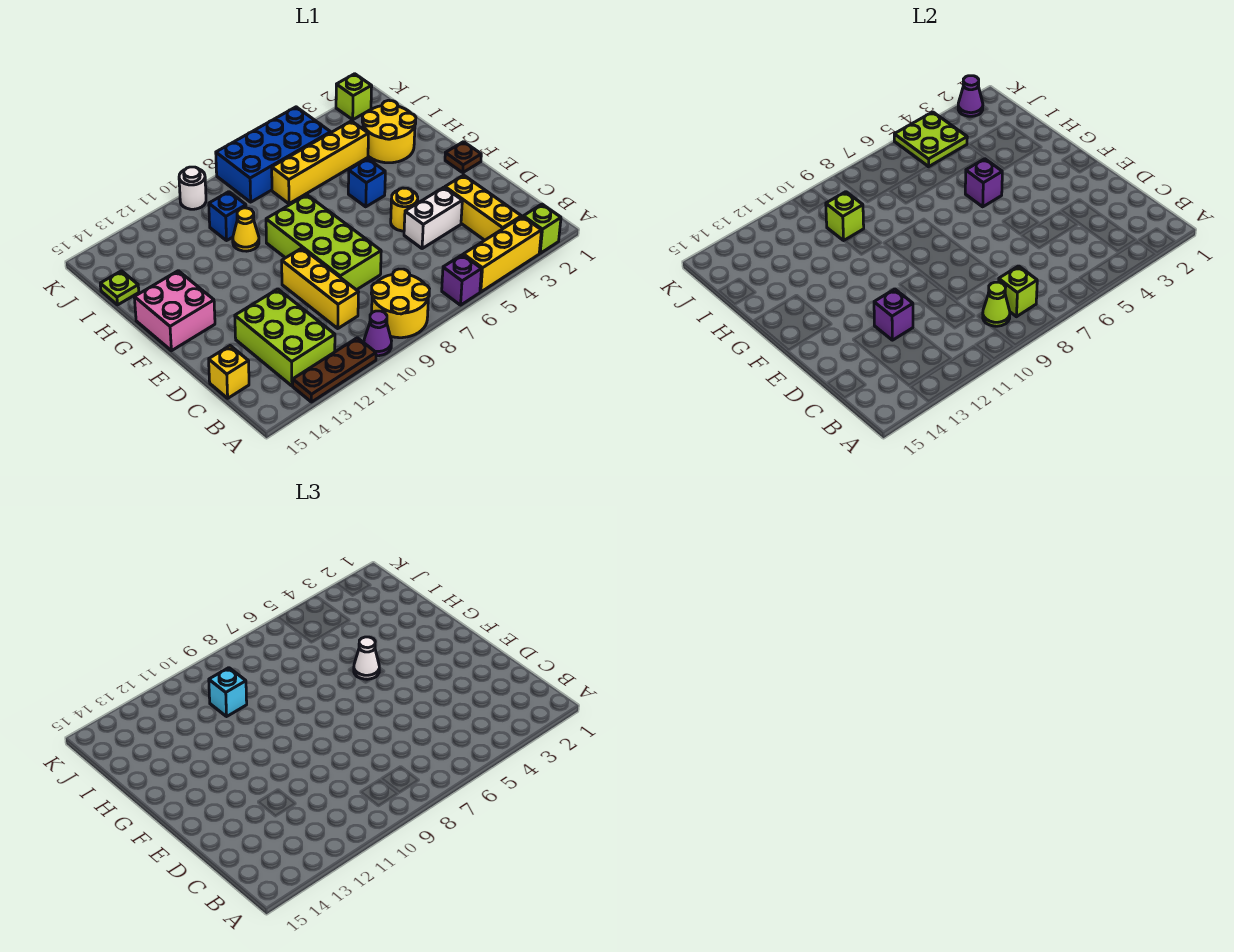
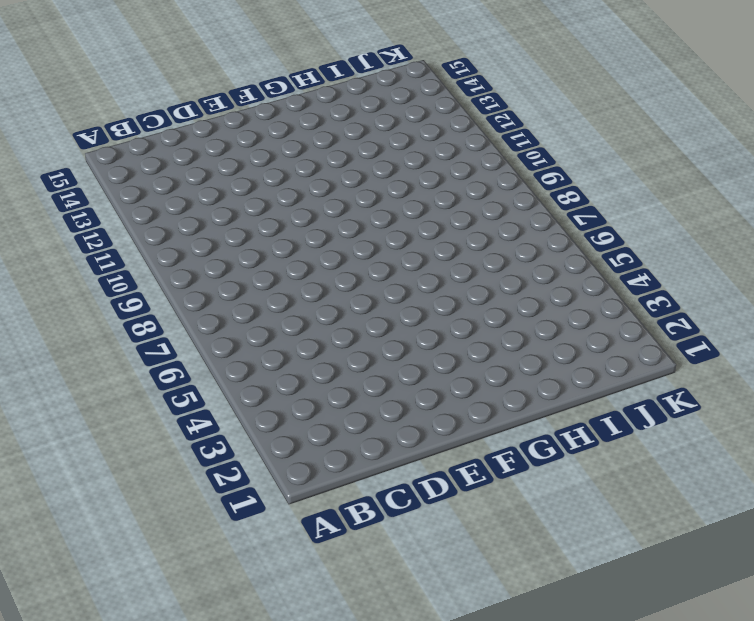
none -> lime brick A2 level 1
none -> yellow brick A3:A5 level 1
none -> purple brick A6 level 1
none -> yellow round brick A8:B9 level 1

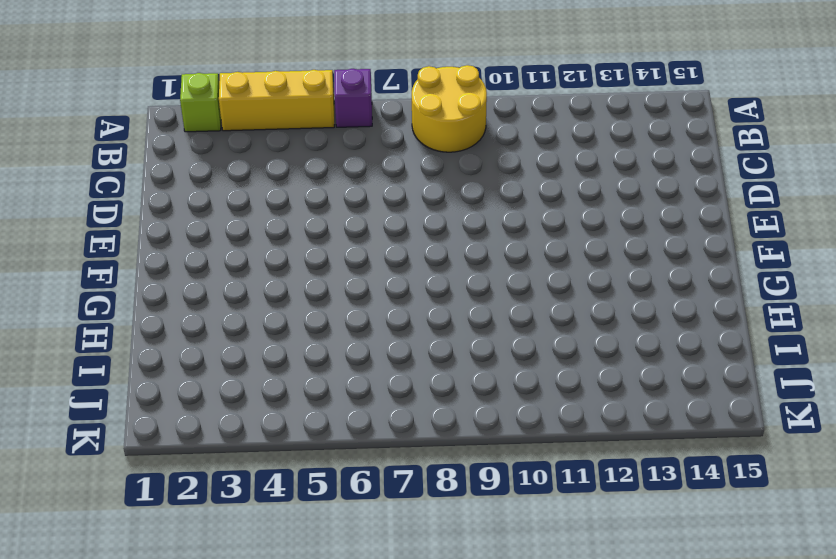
none -> purple cone A10 level 1
none -> brown plate A11:A13 level 1
none -> yellow brick B3:D3 level 1
none -> lime brick B12:D13 level 1

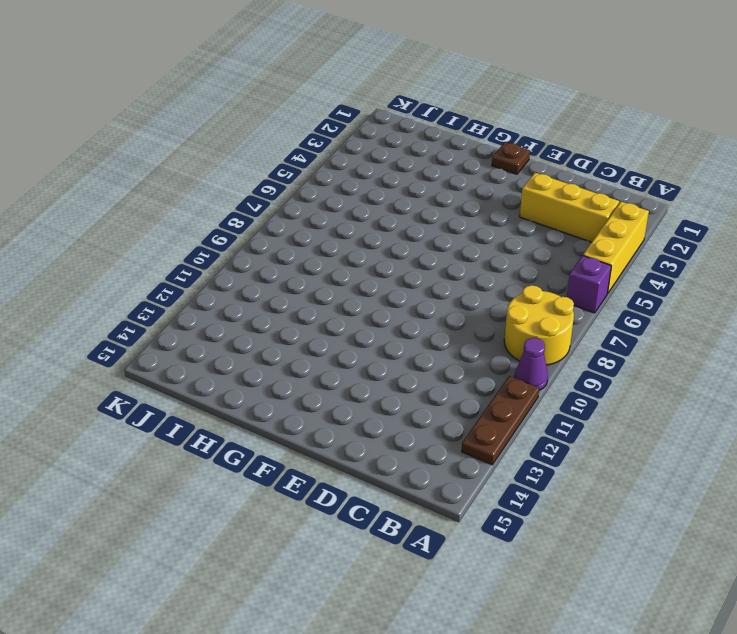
none -> lime brick A2 level 1
none -> lime brick B12:D13 level 1
none -> yellow brick C10:E10 level 1
none -> yellow brick C15 level 1

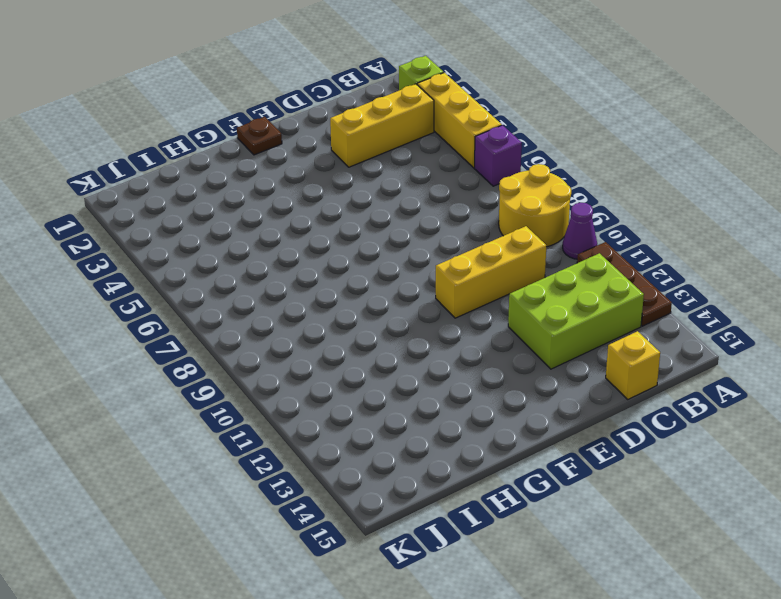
none -> white brick D4:D5 level 1
none -> lime brick D8:G9 level 1
none -> yellow round brick E5 level 1
none -> pink brick F14:G15 level 1

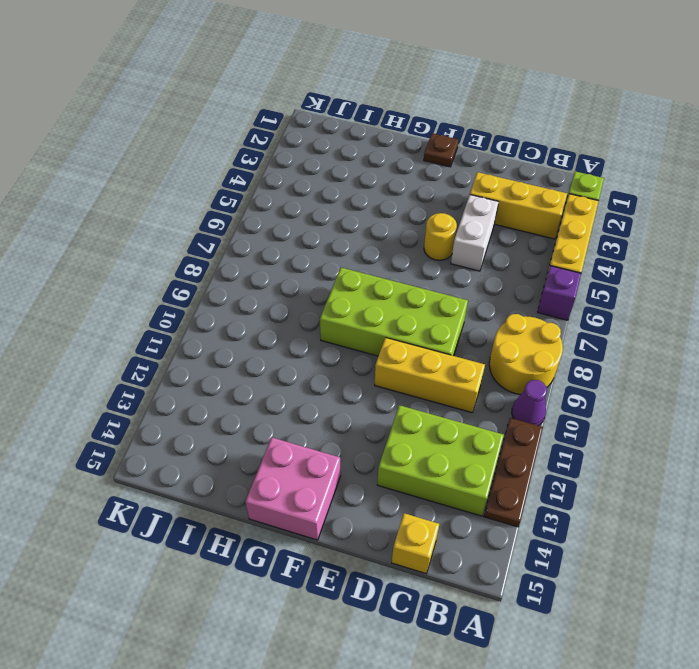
none -> blue brick G5 level 1
none -> yellow round brick H2:I3 level 1
none -> yellow cone H10 level 1
none -> yellow brick I4:I7 level 1

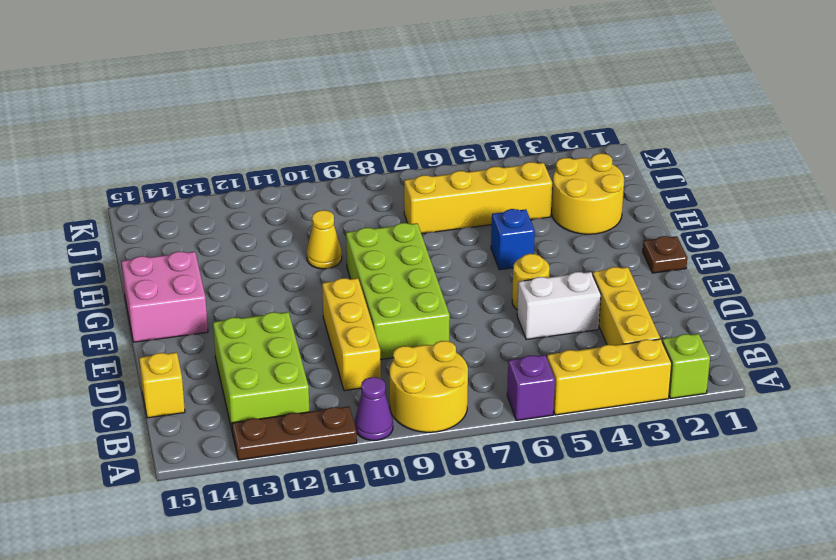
none -> blue brick I10 level 1
none -> lime plate I15 level 1
none -> blue brick J5:K8 level 1
none -> lime brick K2 level 1

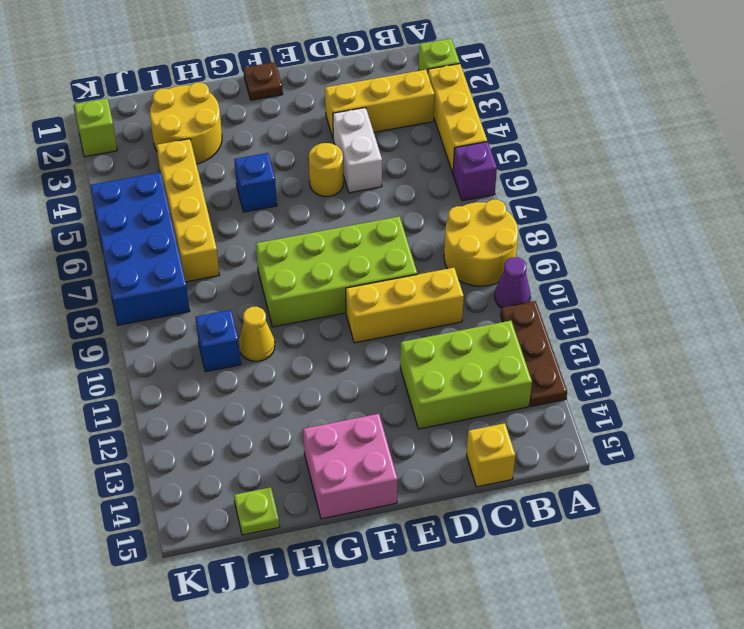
none -> white round brick K10 level 1
none -> lime brick B8 level 2
none -> lime cone B9 level 2
none -> purple brick D12 level 2

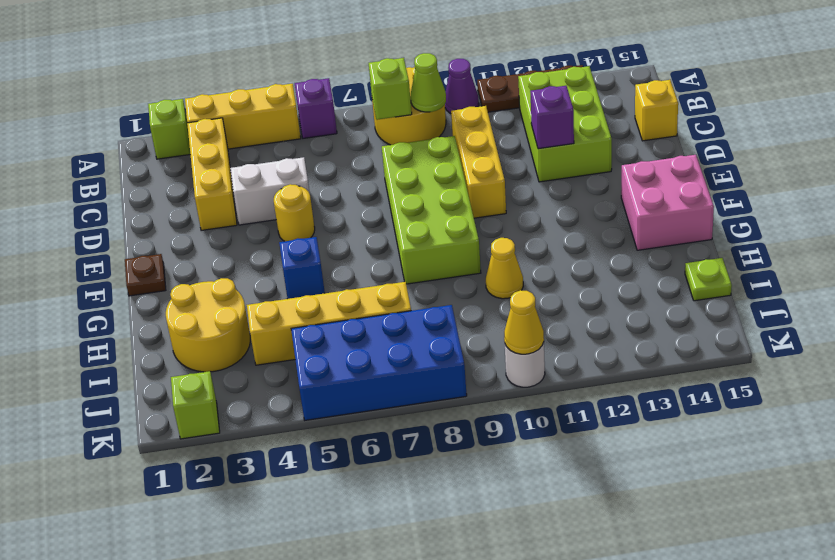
yellow cone K10 level 2 -> none
none -> blue brick I10 level 1
none -> purple brick G5 level 2
none -> lime brick I10 level 2
none -> lime plate J4:K5 level 2

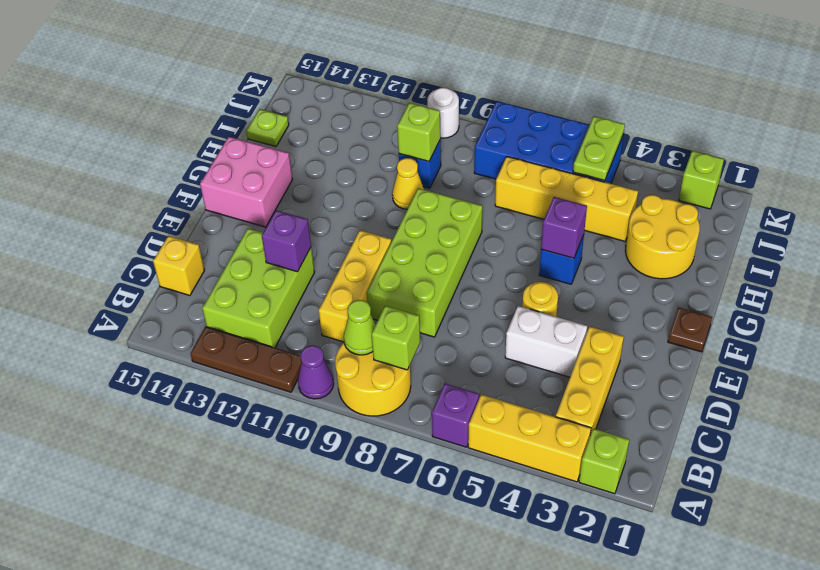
lime plate J5:K5 level 2 -> lime plate J4:K5 level 2
none -> purple cone K2 level 2
none -> white cone G5 level 3
none -> cyan brick I10 level 3

